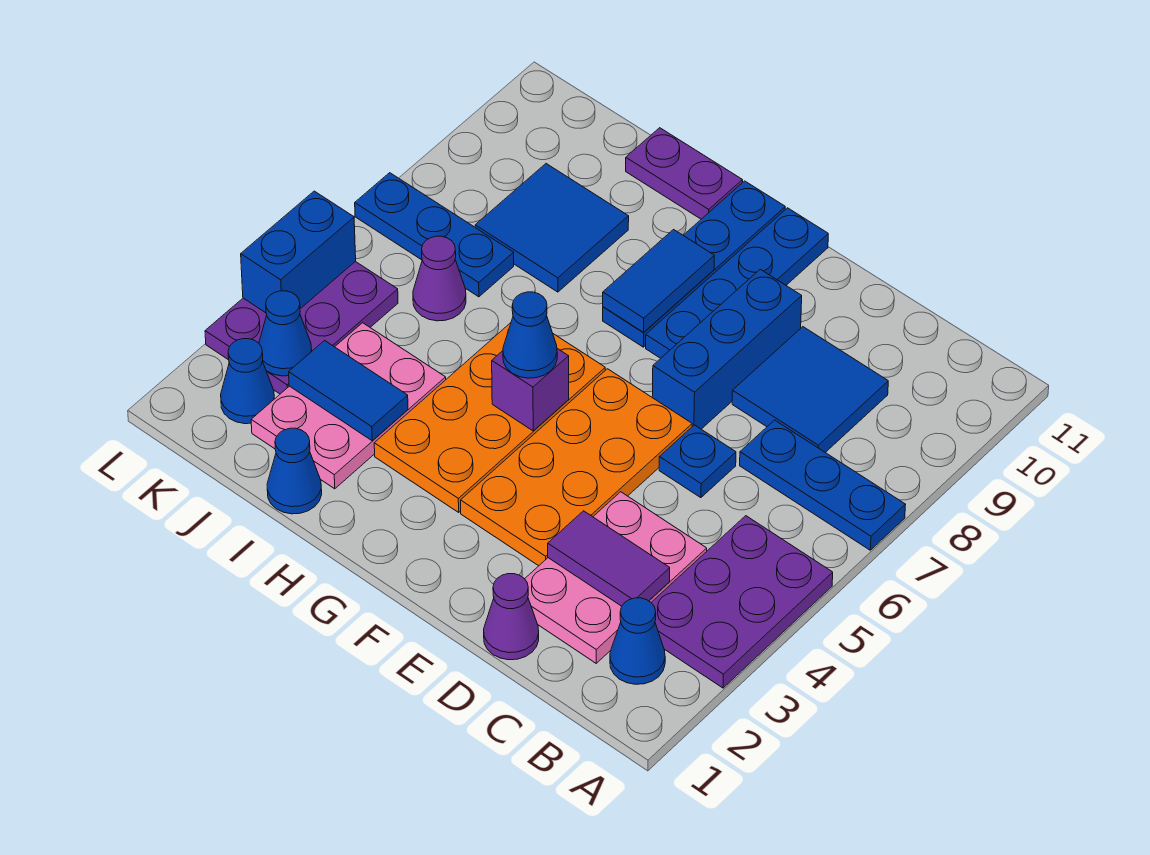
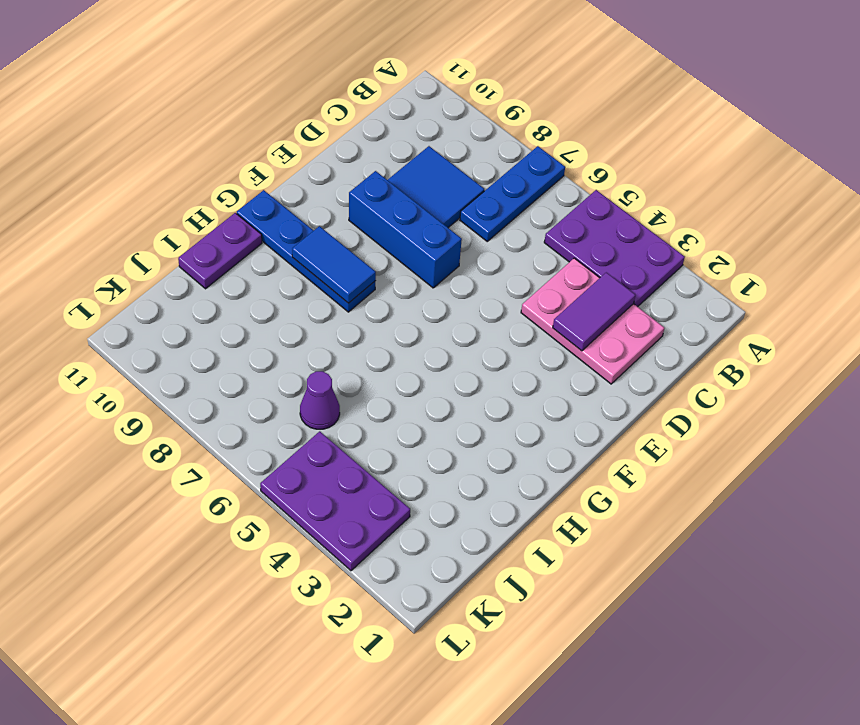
none -> blue cone B2 level 1
none -> purple cone D1 level 1
none -> blue plate D6 level 1

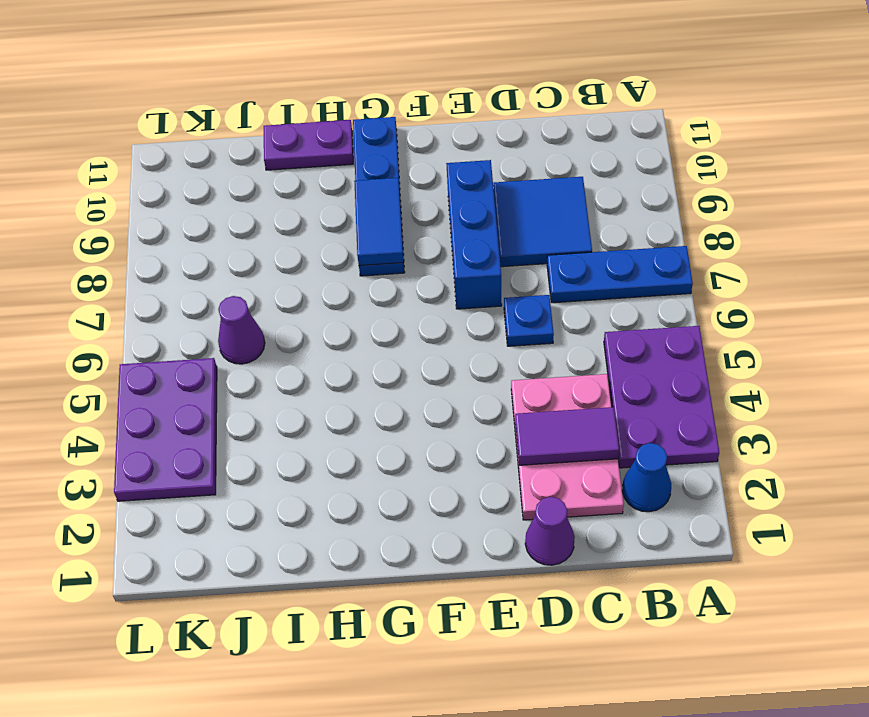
none -> orange plate E3:F6 level 1
none -> blue plate F8:F11 level 1
none -> orange plate G3:H6 level 1

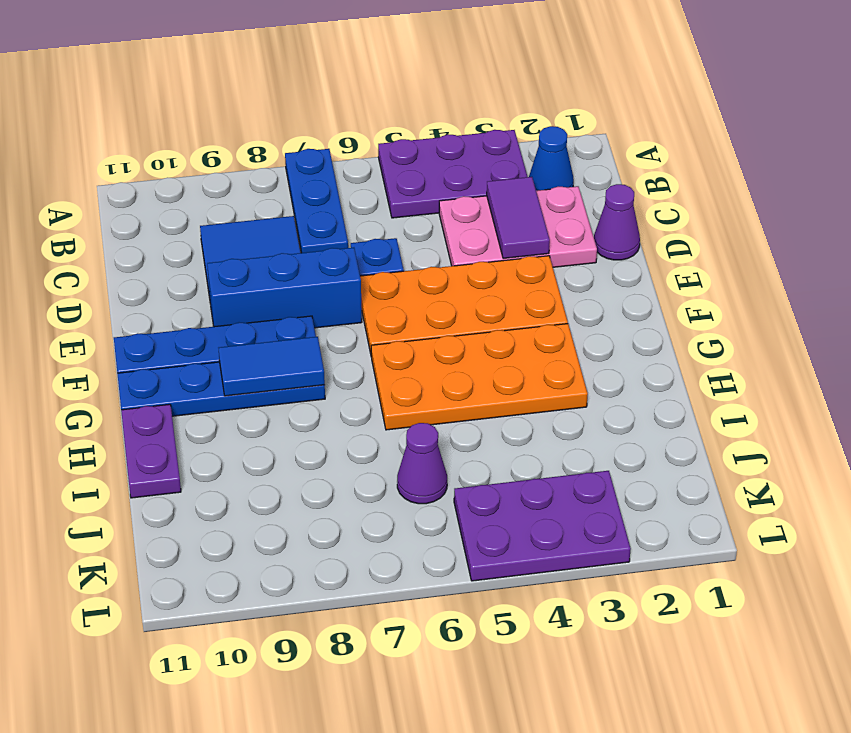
none -> blue cone I1 level 1
none -> pink plate I2:J4 level 1
none -> blue tile I8:J9 level 1

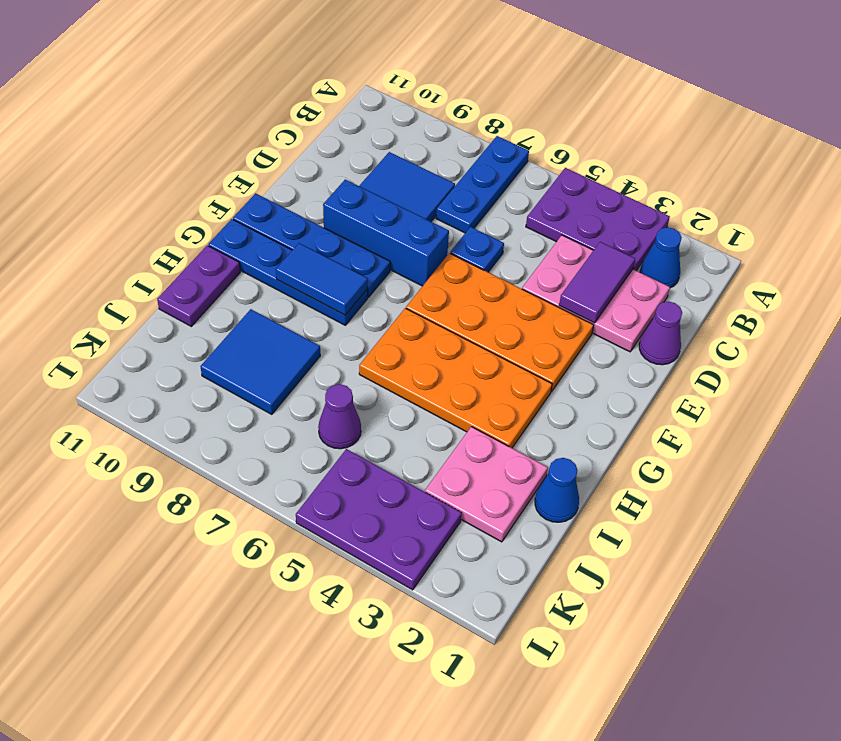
pink plate I2:J3 level 1 -> pink plate I2:J4 level 1
none -> blue plate J7:L7 level 1
none -> blue cone K2 level 1
none -> purple brick G5 level 2

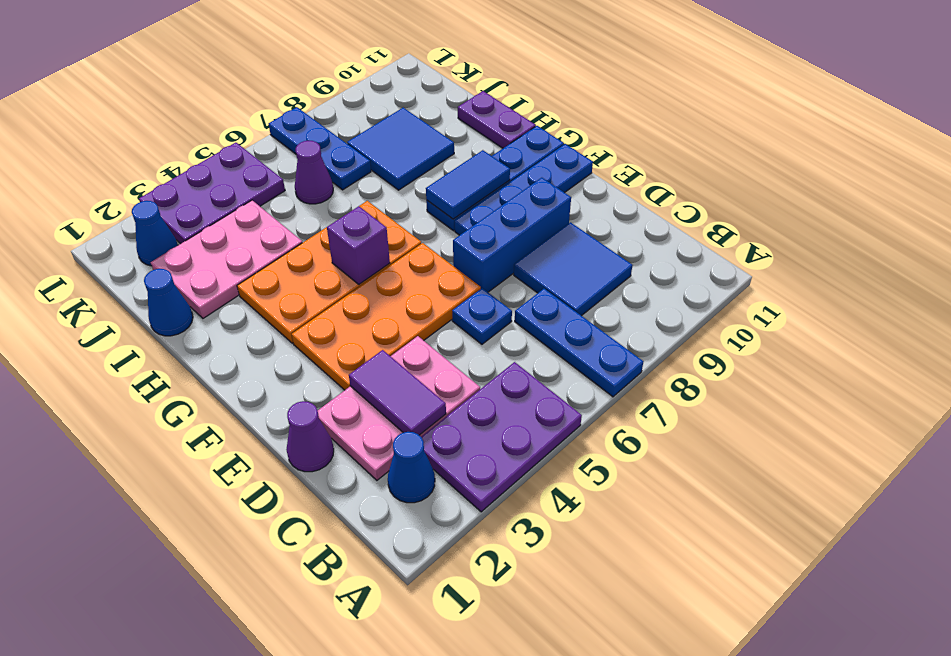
none -> blue tile I3:J3 level 2
none -> blue cone K3 level 2
none -> blue brick L4:L5 level 2

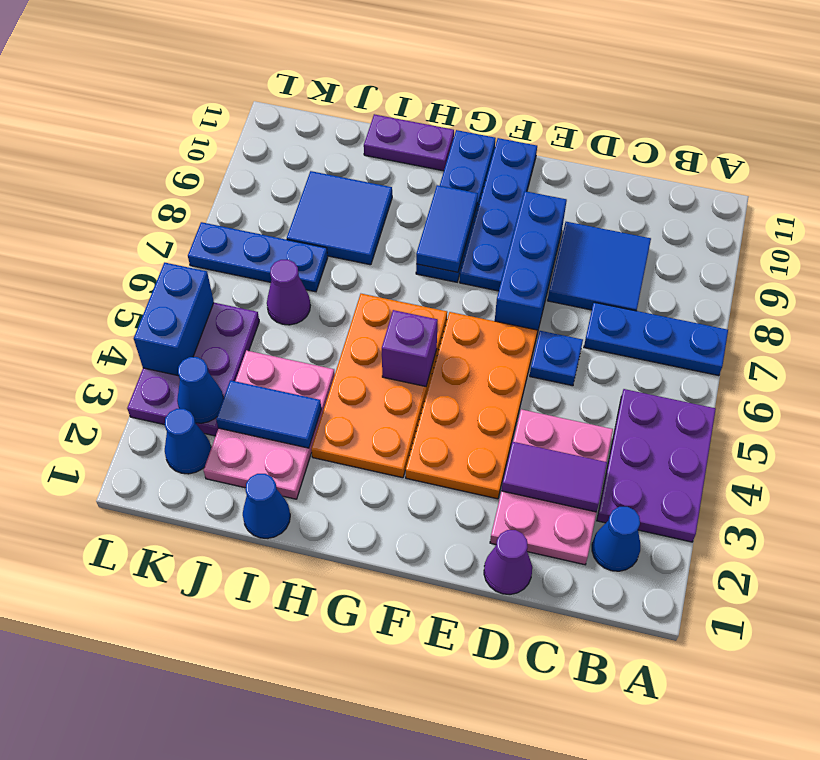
none -> blue cone G5 level 3

